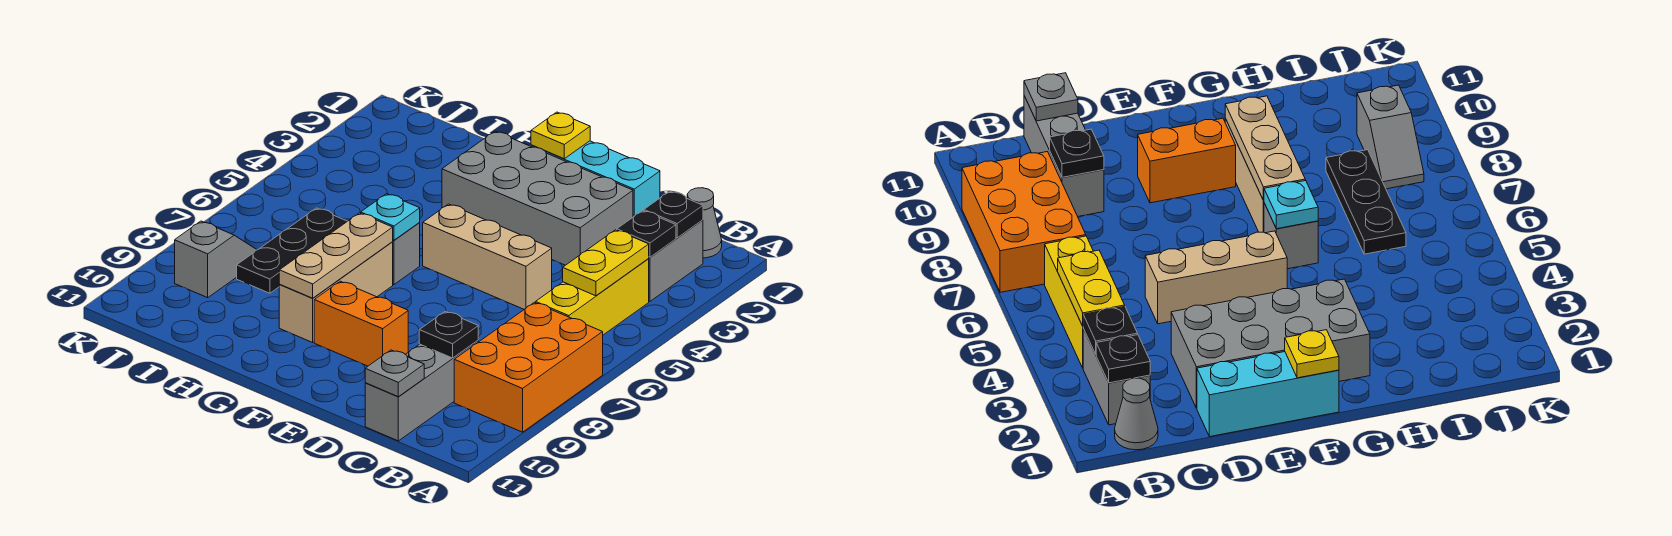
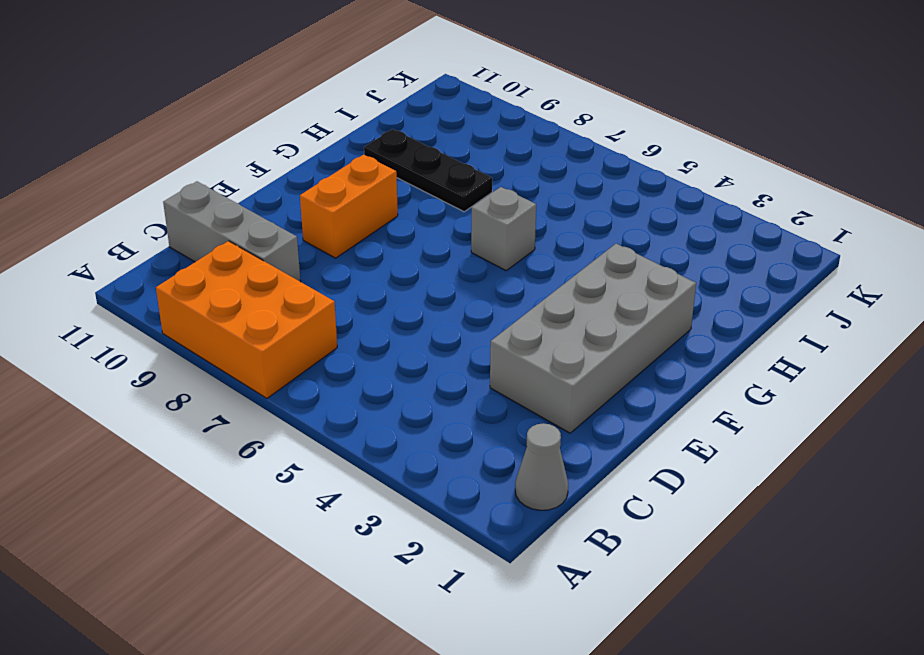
black plate H8:H10 level 1 -> black plate I6:I8 level 1
none -> grey brick B2:B3 level 1
none -> yellow brick B4:B6 level 1
none -> cyan brick D1:F1 level 1

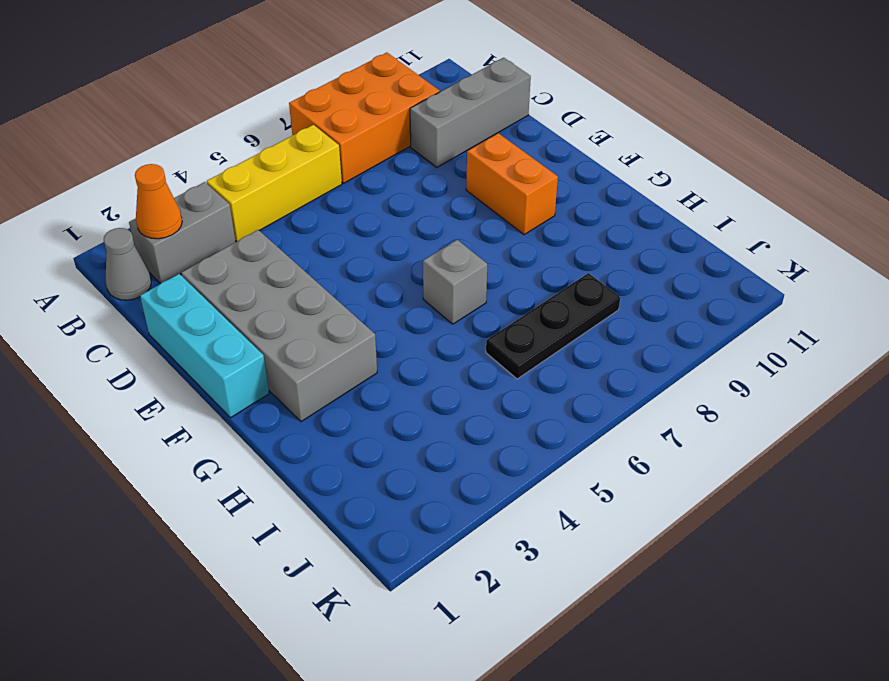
orange cone B2 level 2 -> black plate B2 level 2
none -> tan brick D5:F5 level 1
none -> tan brick G7:G9 level 1
none -> grey slope J8:J9 level 1 top 9

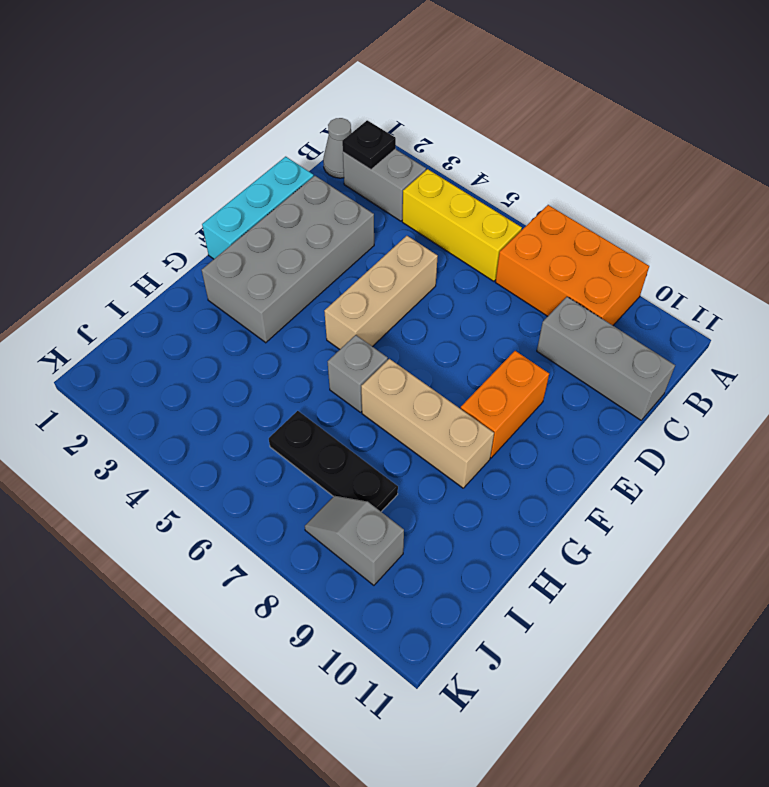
none -> black plate B3 level 2
none -> yellow plate B4:B5 level 2
none -> black plate C9 level 2

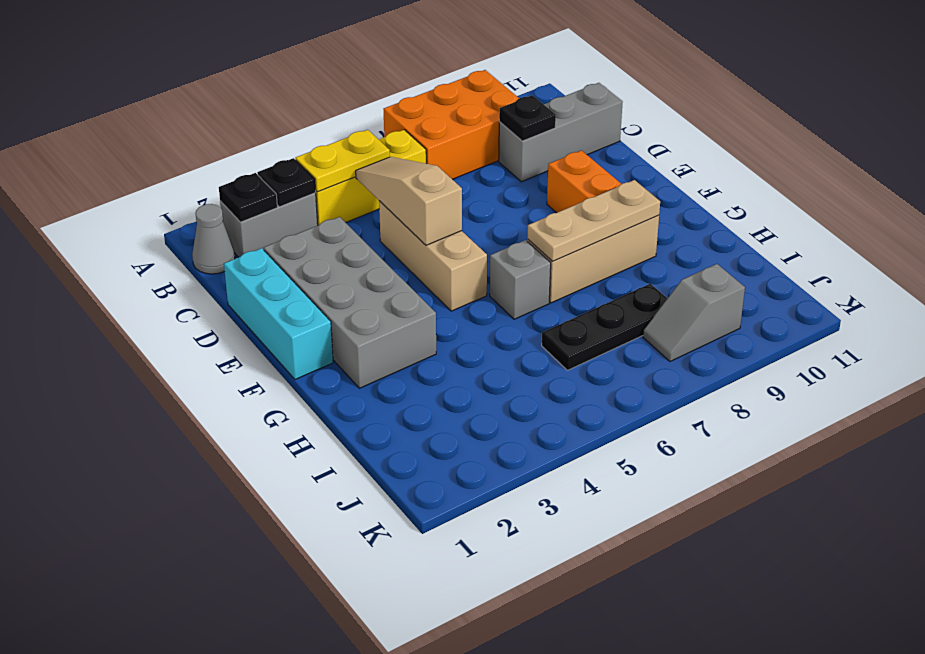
tan slope C5:E5 level 2 top E -> none
none -> grey plate C11 level 2
none -> yellow plate F1 level 2
none -> cyan plate G6 level 2

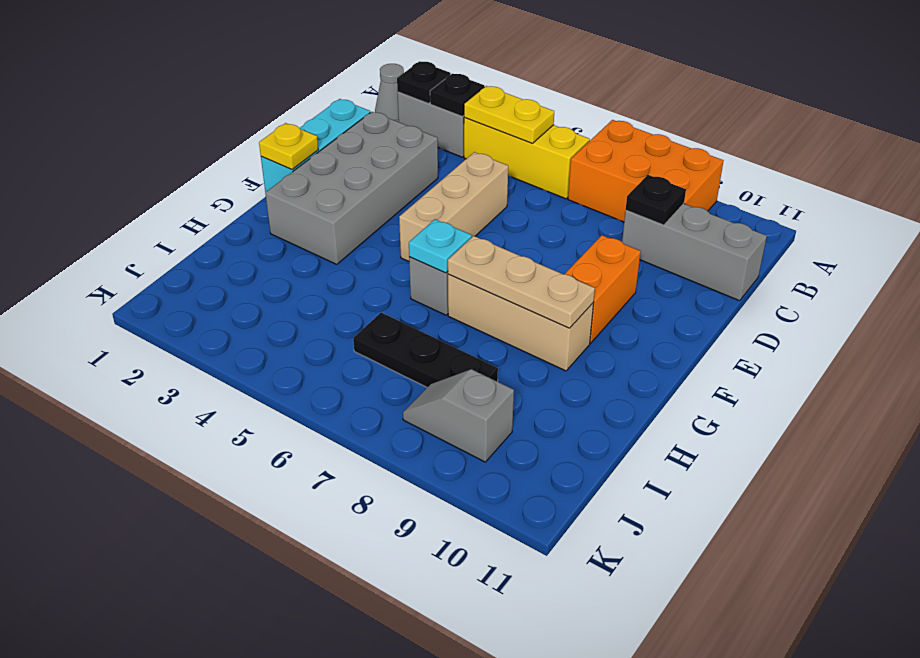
none -> grey plate C11 level 2

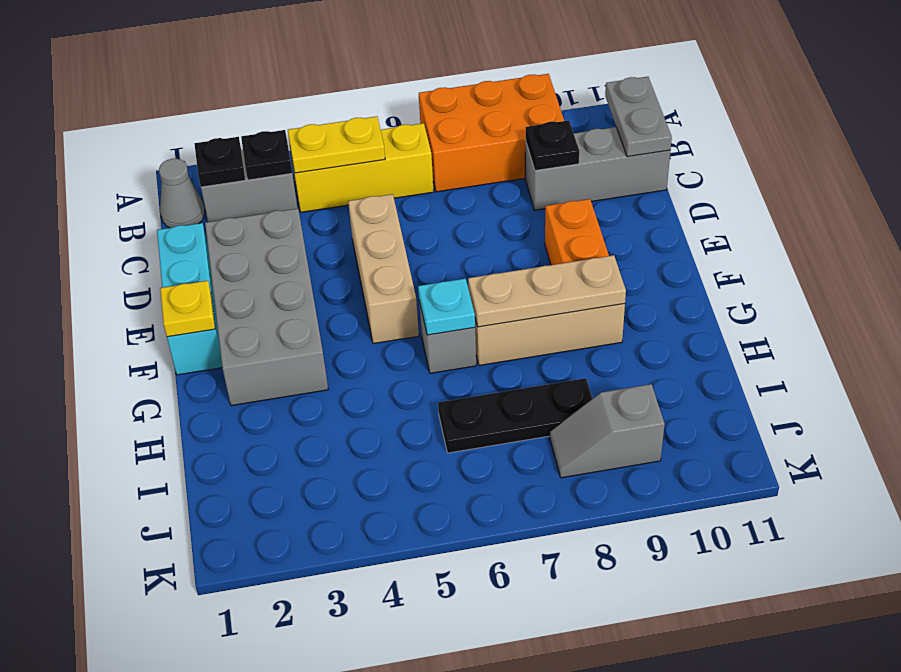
grey plate B11:C11 level 2 -> grey plate C11 level 2

